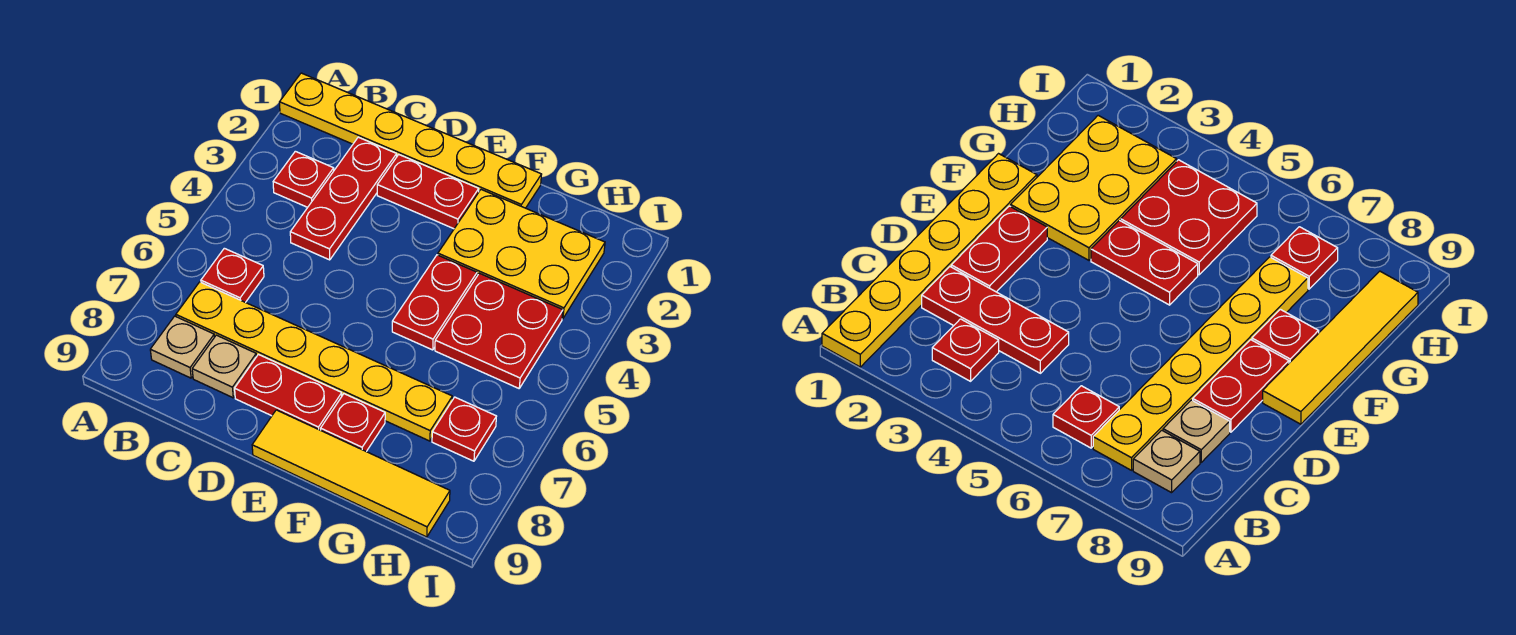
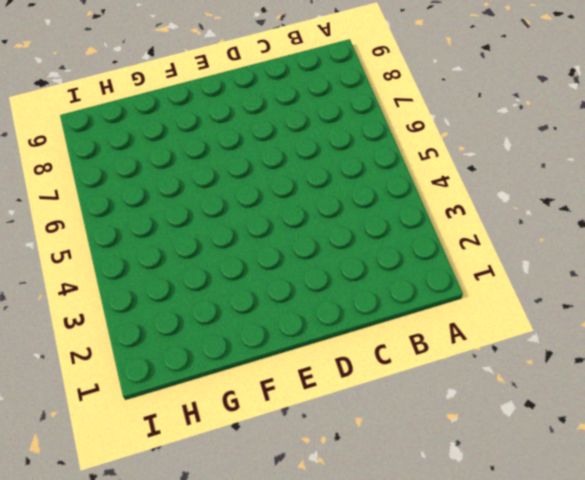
none -> yellow plate A1:F1 level 1
none -> red plate B3 level 1
none -> red plate B6 level 1

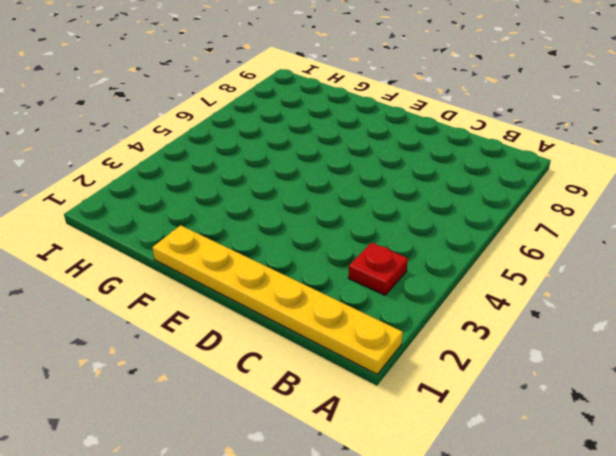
none -> red plate B6 level 1
none -> yellow plate B7:G7 level 1
none -> tan plate B8 level 1

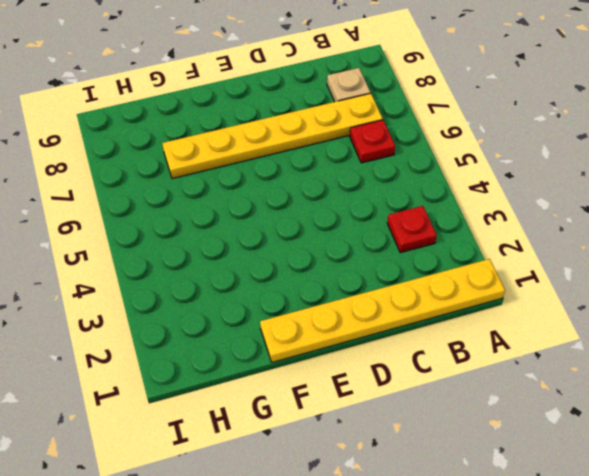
none -> red plate C2:C4 level 1
none -> tan plate C8 level 1
none -> red plate D2:E2 level 1

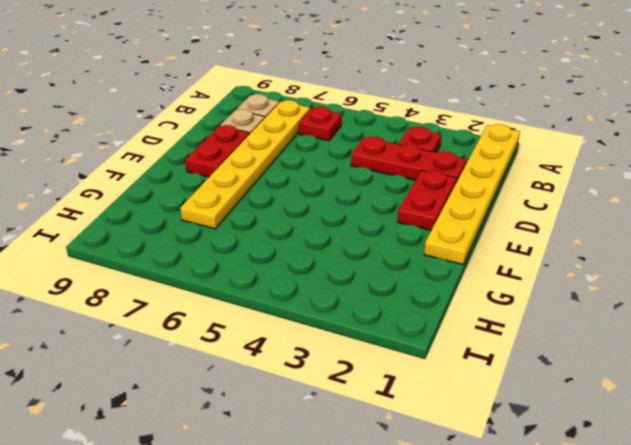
none -> yellow tile E9:H9 level 1
none -> yellow plate F2:H3 level 1
none -> red plate F4:F5 level 1

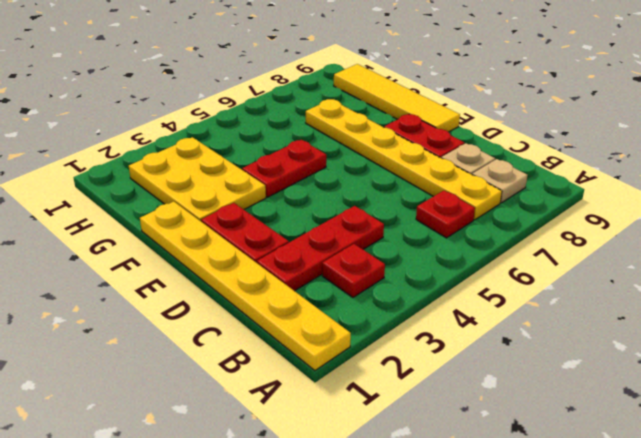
none -> red plate F8 level 1
none -> red plate G4:H5 level 1
none -> red plate H7 level 1

